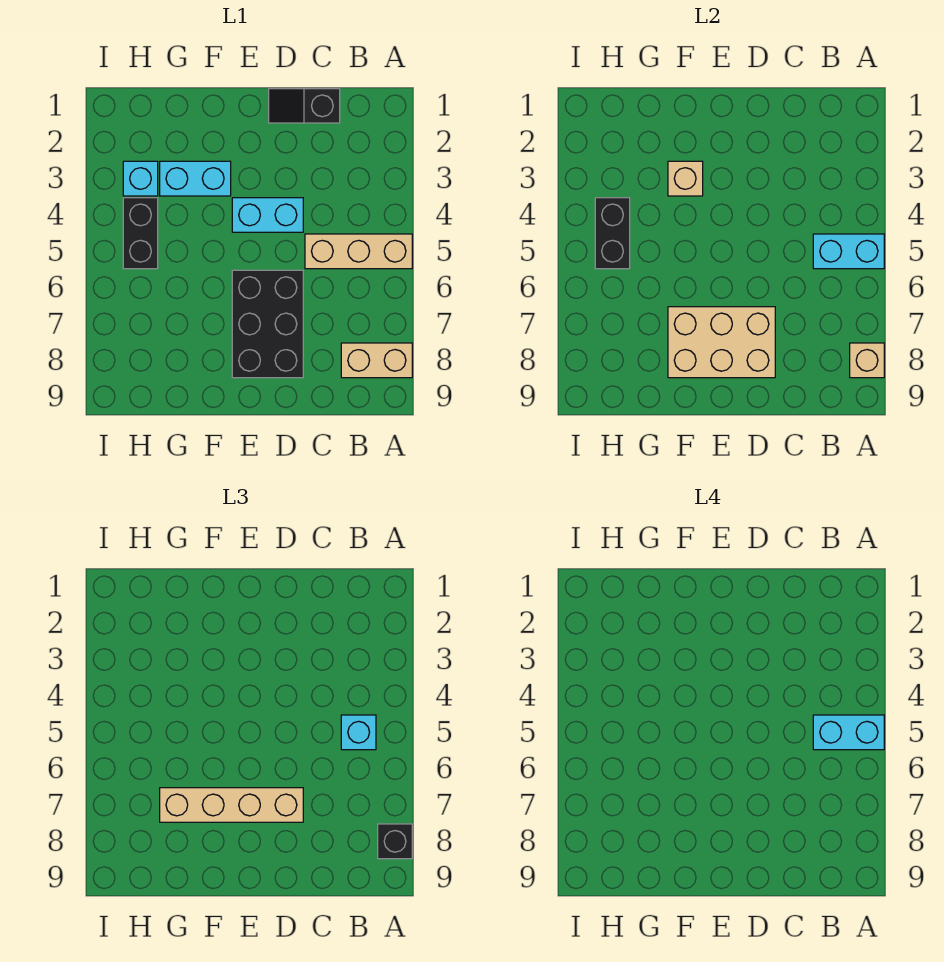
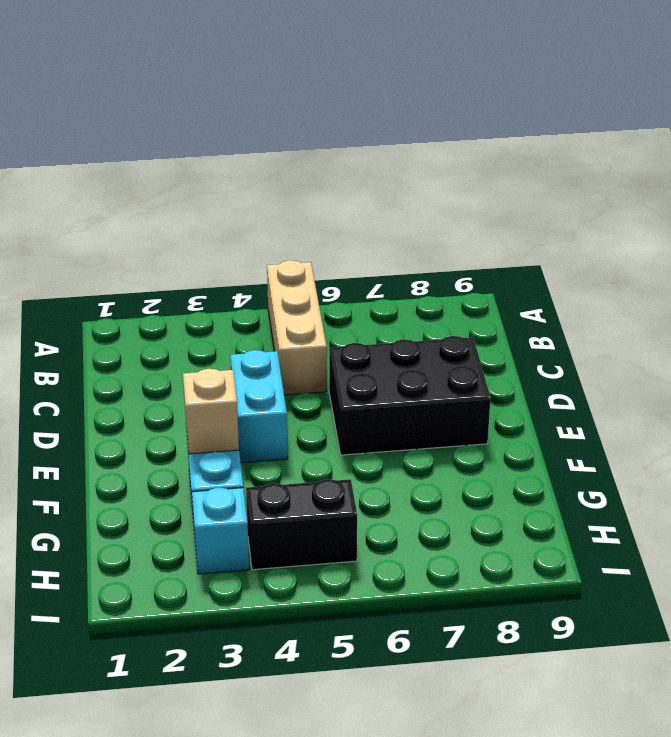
none -> tan brick A8:B8 level 1
none -> black slope C1:D1 level 1 top C
none -> cyan brick A5:B5 level 2

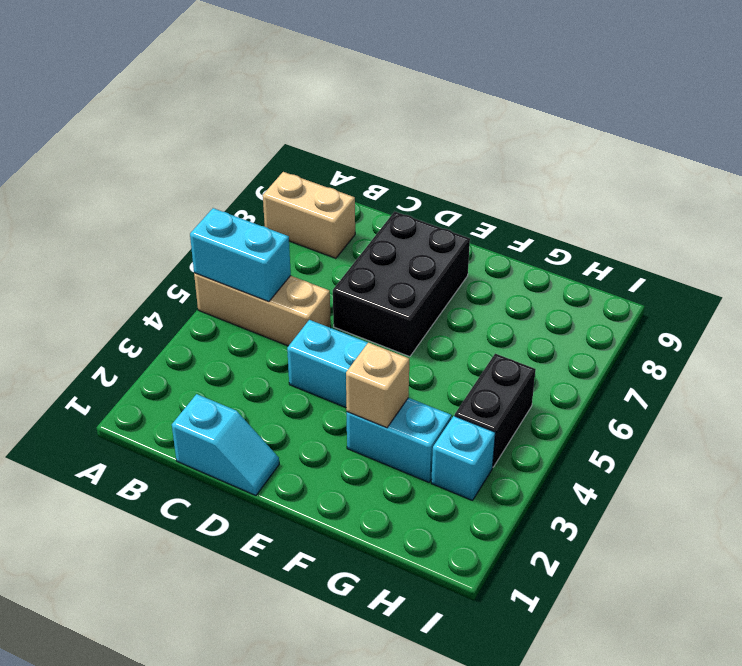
cyan slope C1:D1 level 1 top C -> black slope C1:D1 level 1 top C
none -> tan brick A8 level 2
none -> tan brick D7:F8 level 2
none -> black brick H4:H5 level 2

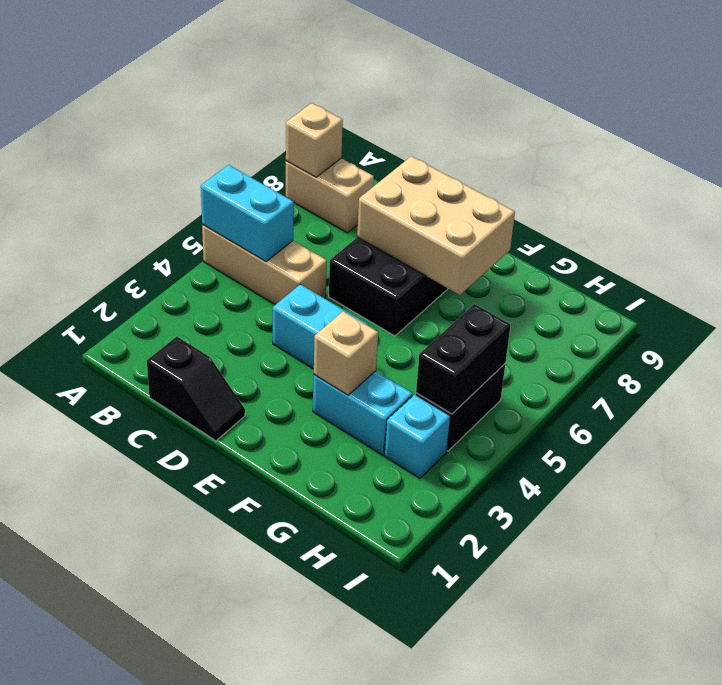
none -> black brick A8 level 3
none -> cyan brick B5 level 3
none -> tan brick D7:G7 level 3

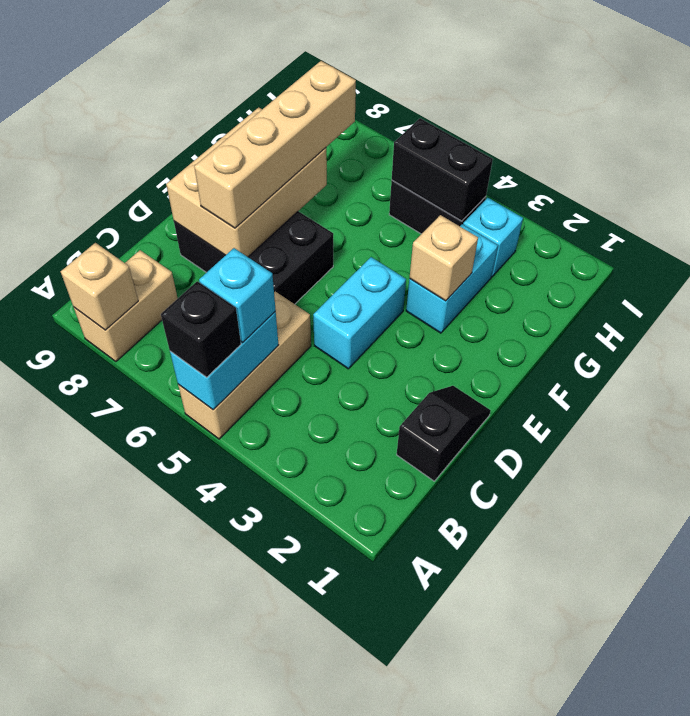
black brick A5 level 3 -> black brick A8 level 3
none -> cyan brick A5:B5 level 4

